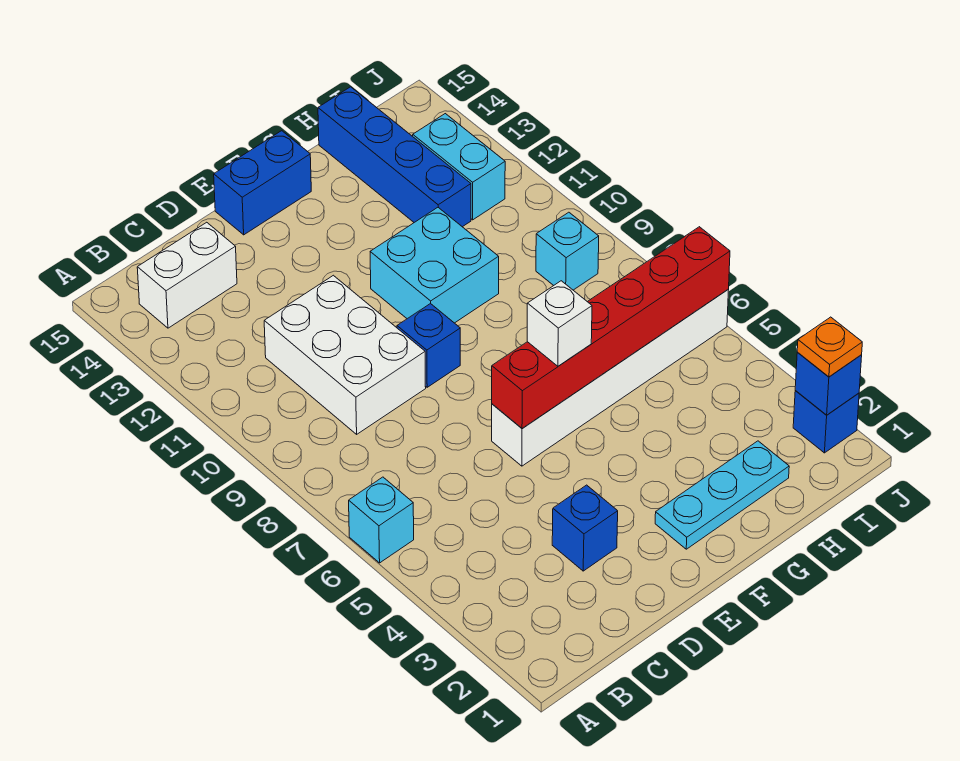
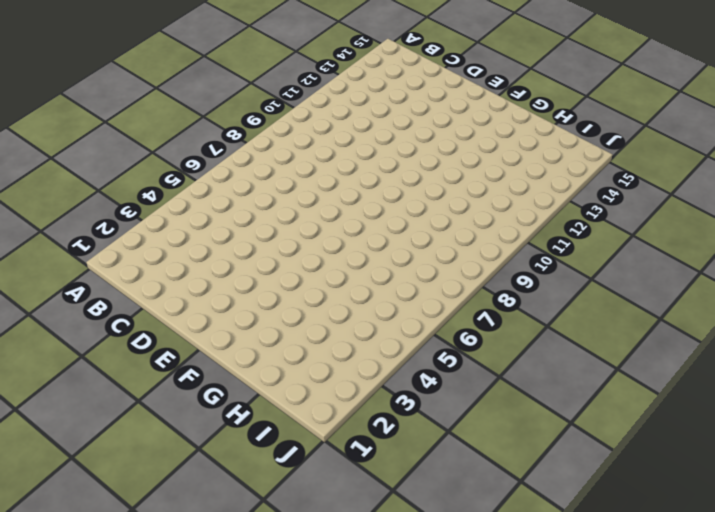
none -> cyan brick A6 level 1
none -> white brick B14:C14 level 1
none -> white brick C9:D11 level 1

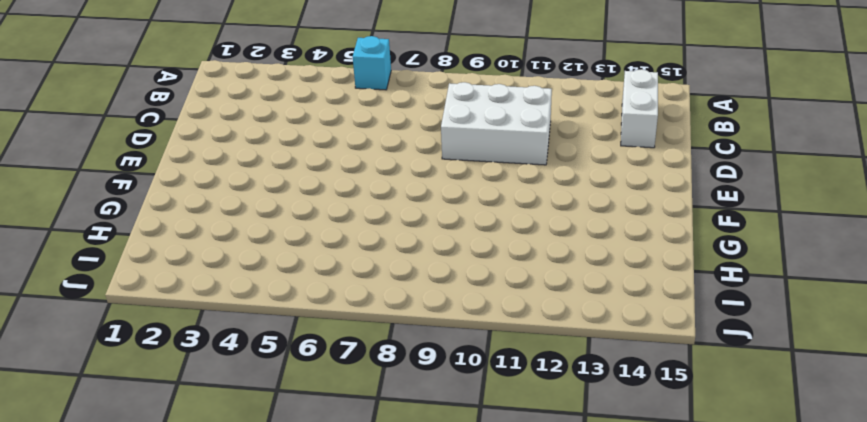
none -> blue brick D3 level 1
none -> white brick E6:J6 level 1
none -> blue brick E9 level 1

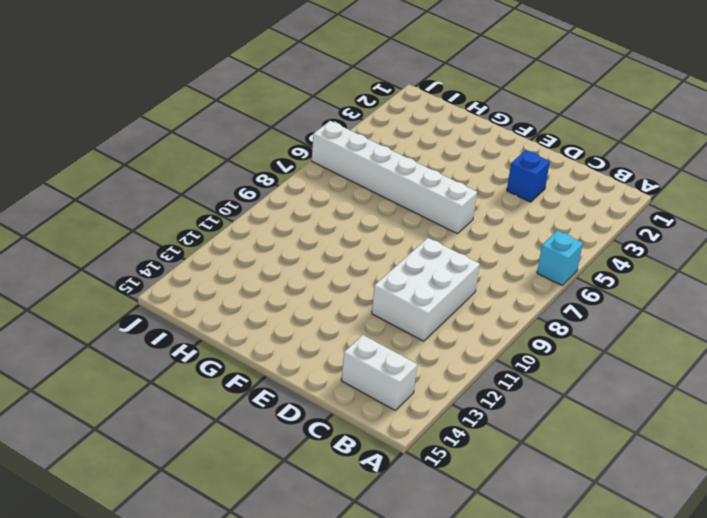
none -> blue brick E9 level 1
none -> blue brick E15:F15 level 1
none -> cyan plate F2:H2 level 1

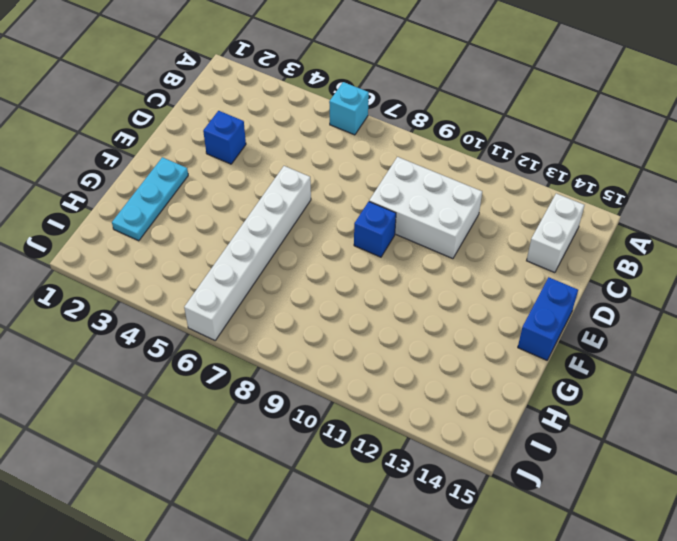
none -> cyan brick F10:G11 level 1
none -> blue brick H12:H15 level 1
none -> cyan brick I9 level 1

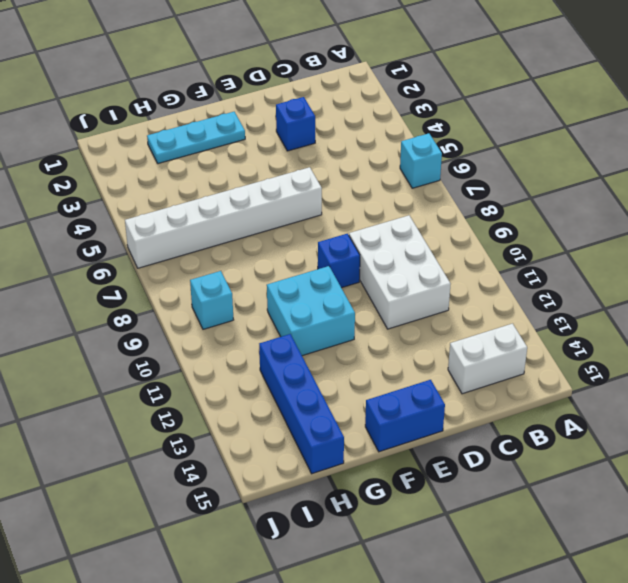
none -> cyan brick I12:I13 level 1
none -> blue brick J2 level 1
none -> red brick E6:J6 level 2

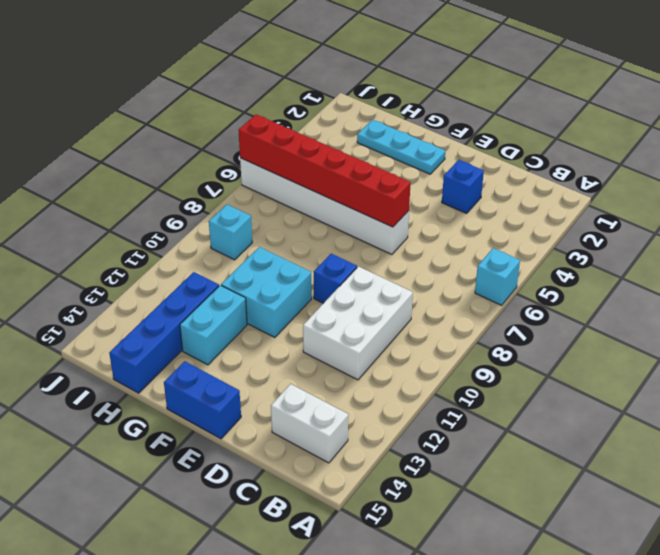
cyan brick G12:G13 level 1 -> cyan brick I12:I13 level 1
none -> blue brick J2 level 1
none -> blue brick J2 level 2
none -> white brick F6 level 3

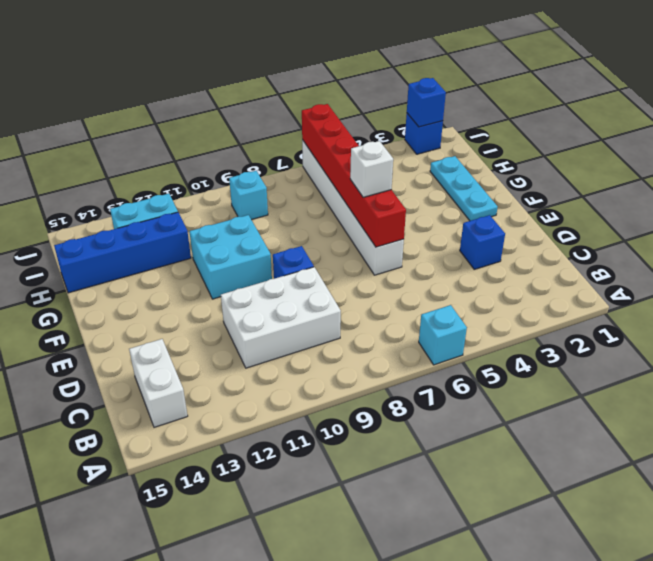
none -> blue brick E15:F15 level 1
none -> orange plate J2 level 3

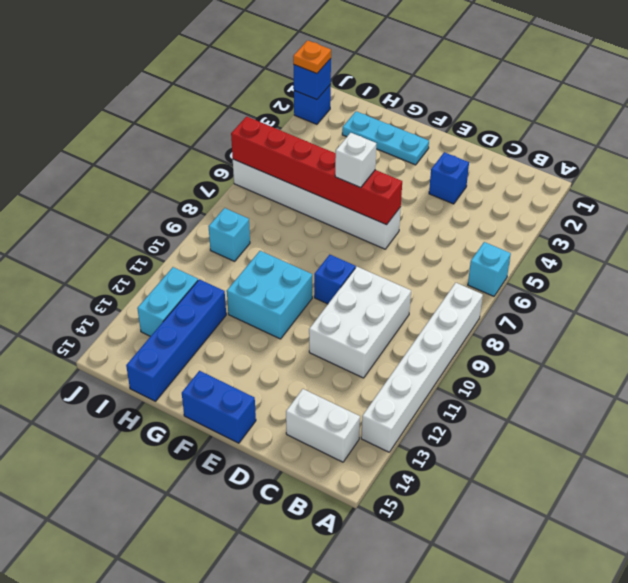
white brick A8:A13 level 1 -> none

